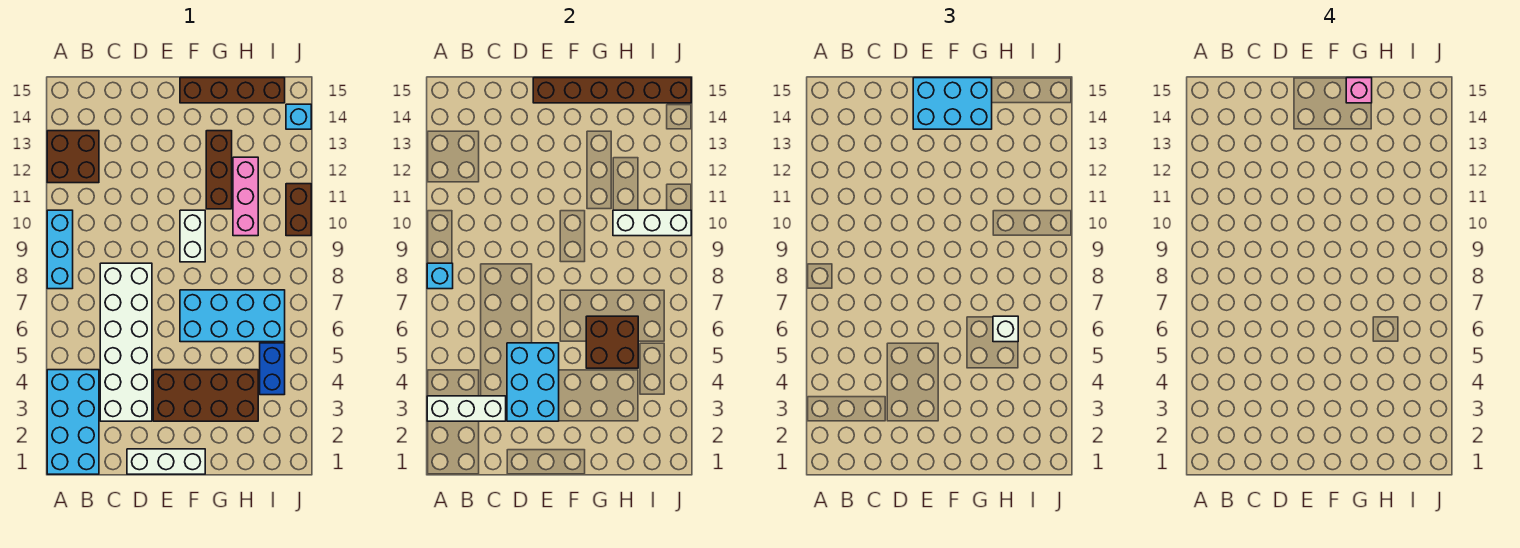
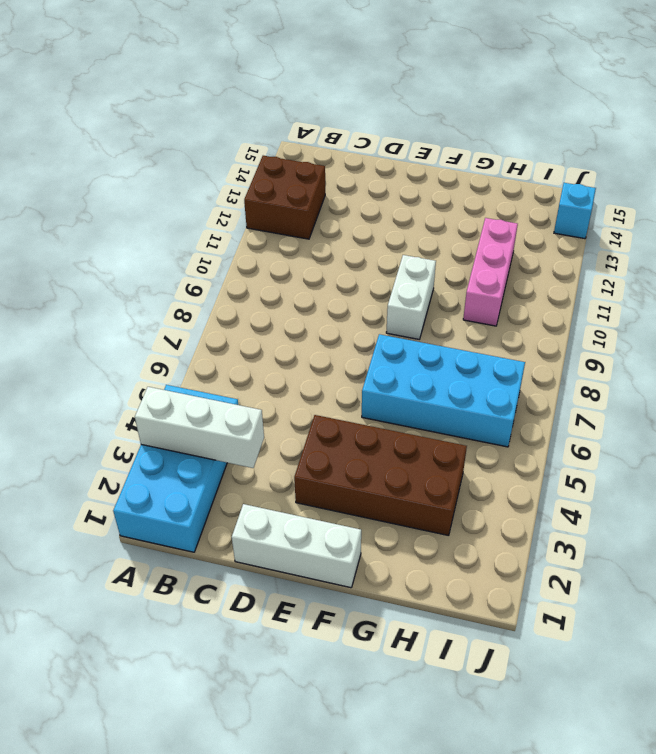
none -> cyan brick A8:A10 level 1
none -> white brick C3:D8 level 1
none -> brown brick F15:I15 level 1

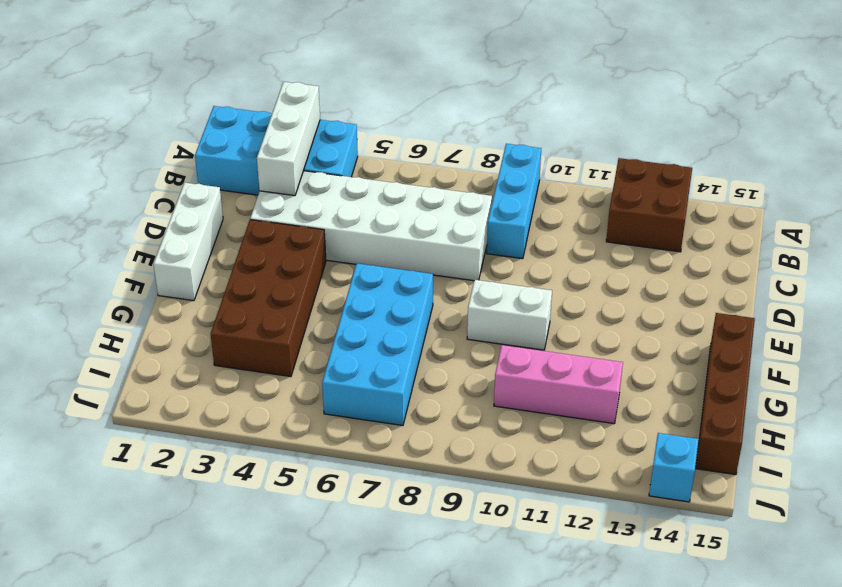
cyan brick A9:C9 level 1 -> cyan brick A8:A10 level 1
none -> brown brick G11:G13 level 1
none -> blue brick I4:I5 level 1
none -> brown brick J10:J11 level 1

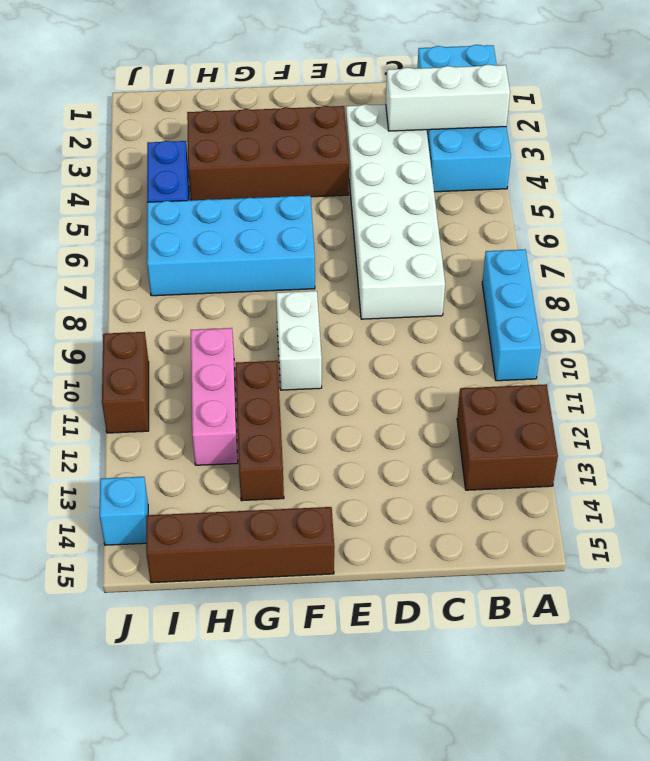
none -> white brick D1:F1 level 1
none -> cyan brick A8 level 2
none -> cyan brick D3:E5 level 2

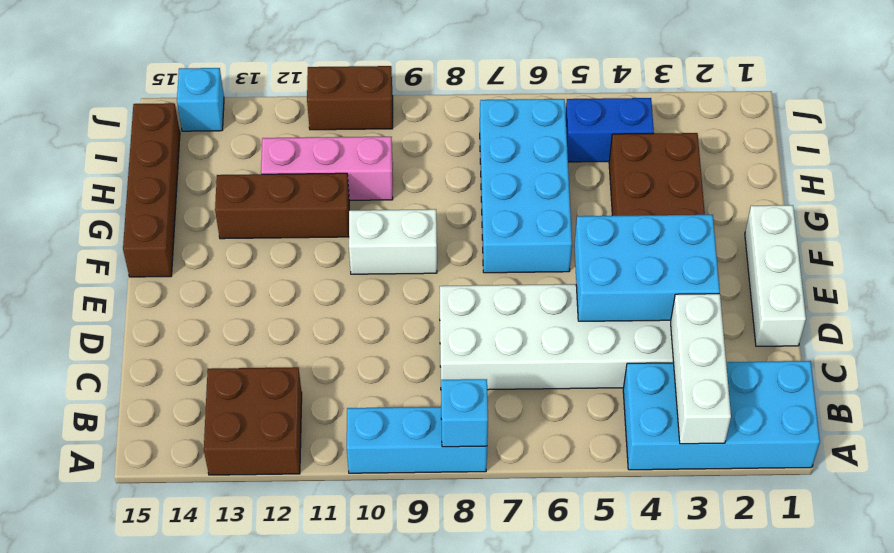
none -> brown brick E15:J15 level 2
none -> brown brick G5:H6 level 2
none -> white brick H10:J10 level 2

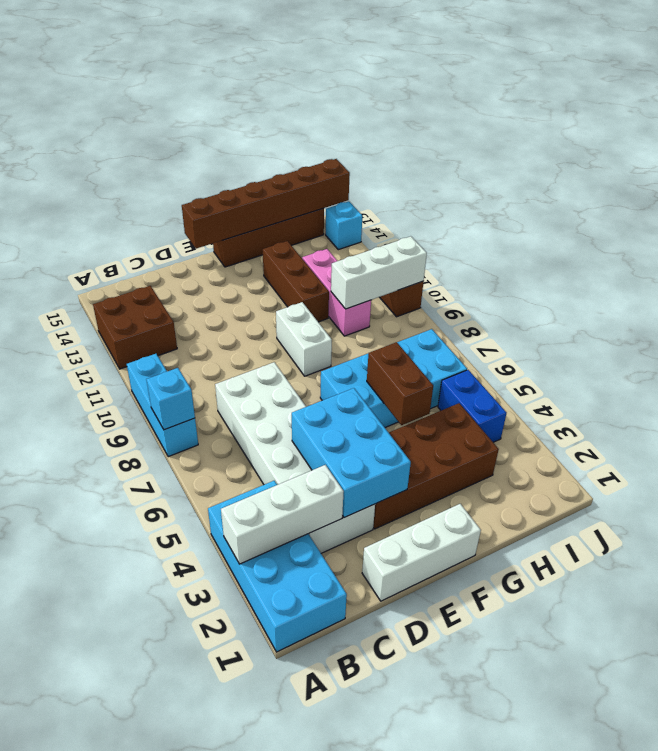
brown brick G5:G6 level 2 -> brown brick G5:H6 level 2
none -> cyan brick E14:G15 level 3
none -> white brick H6 level 3
none -> pink brick G15 level 4

